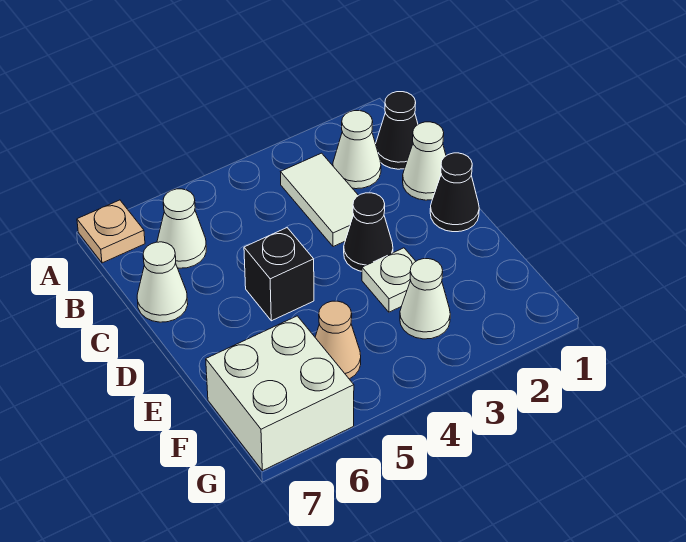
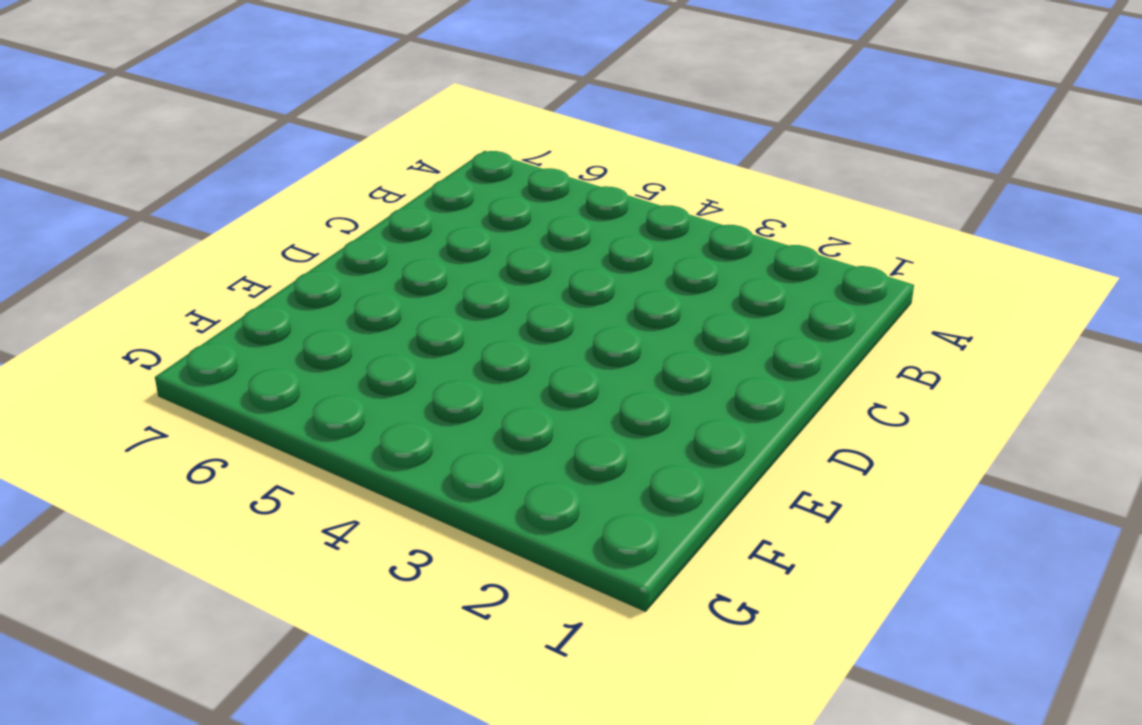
none -> tan plate A7 level 1
none -> black cone B1 level 1
none -> white cone B2 level 1

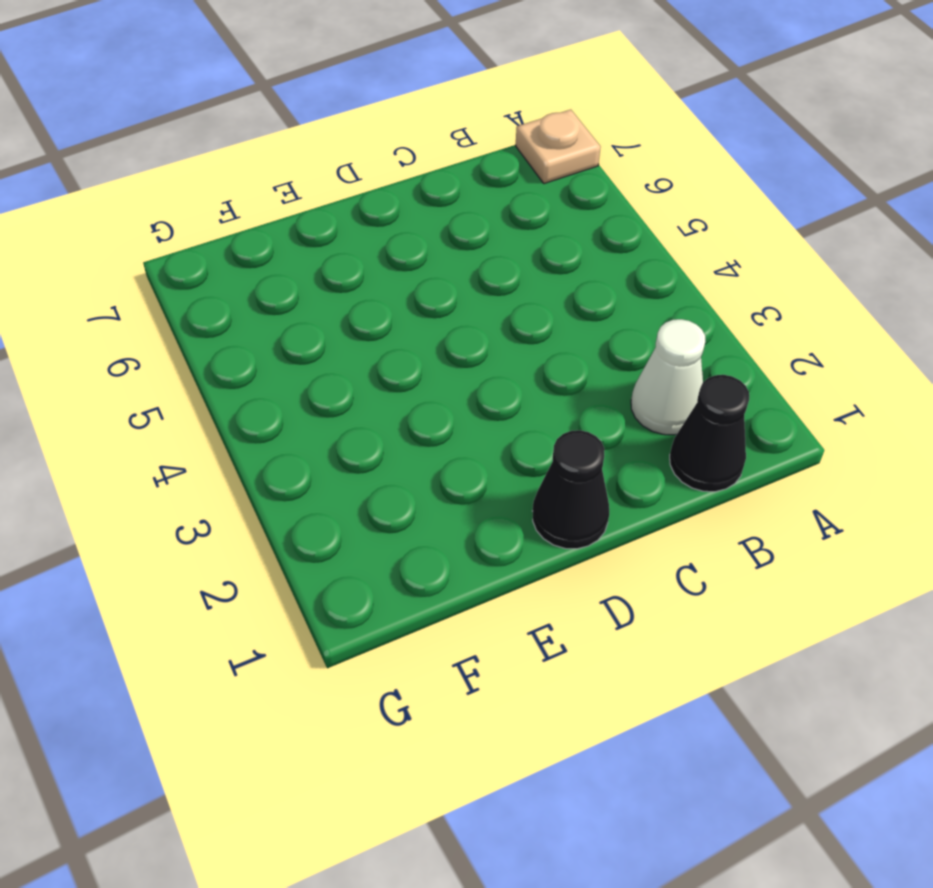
none -> white tile B3:C3 level 1
none -> white cone B6 level 1
none -> white cone C1 level 1

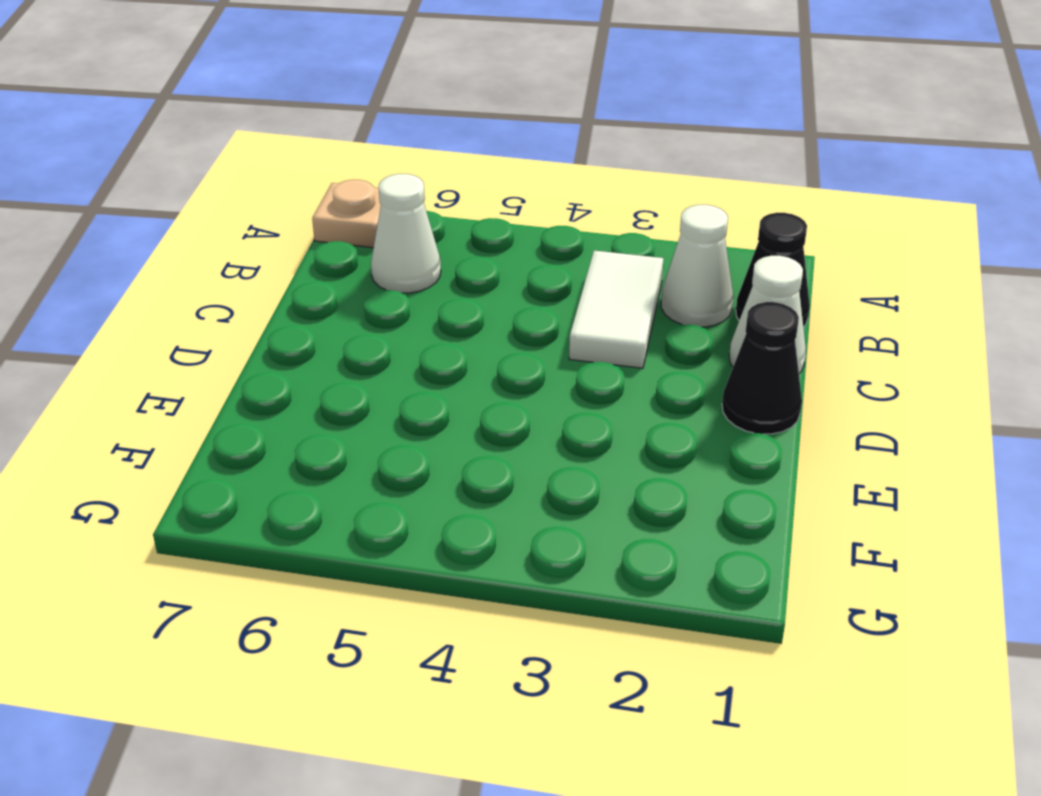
none -> white cone C7 level 1
none -> black cone D3 level 1
none -> black brick D5 level 1

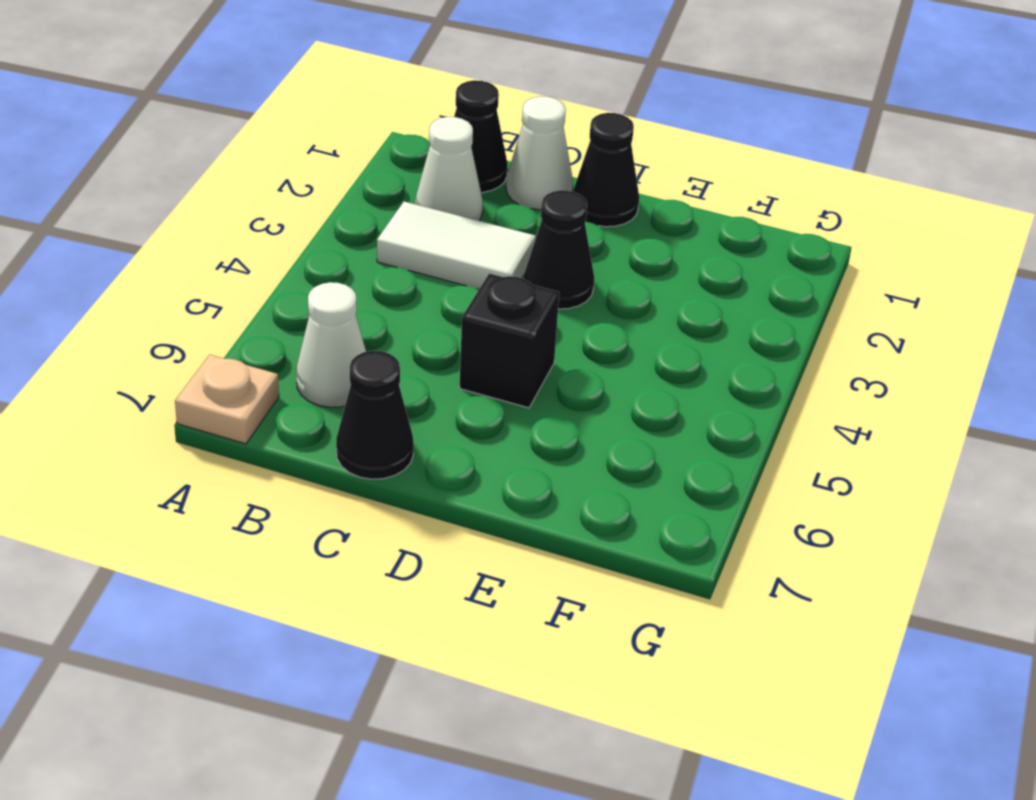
black cone C7 level 1 -> white cone C7 level 1
none -> white plate E3 level 1
none -> white cone F3 level 1
none -> tan cone F5 level 1

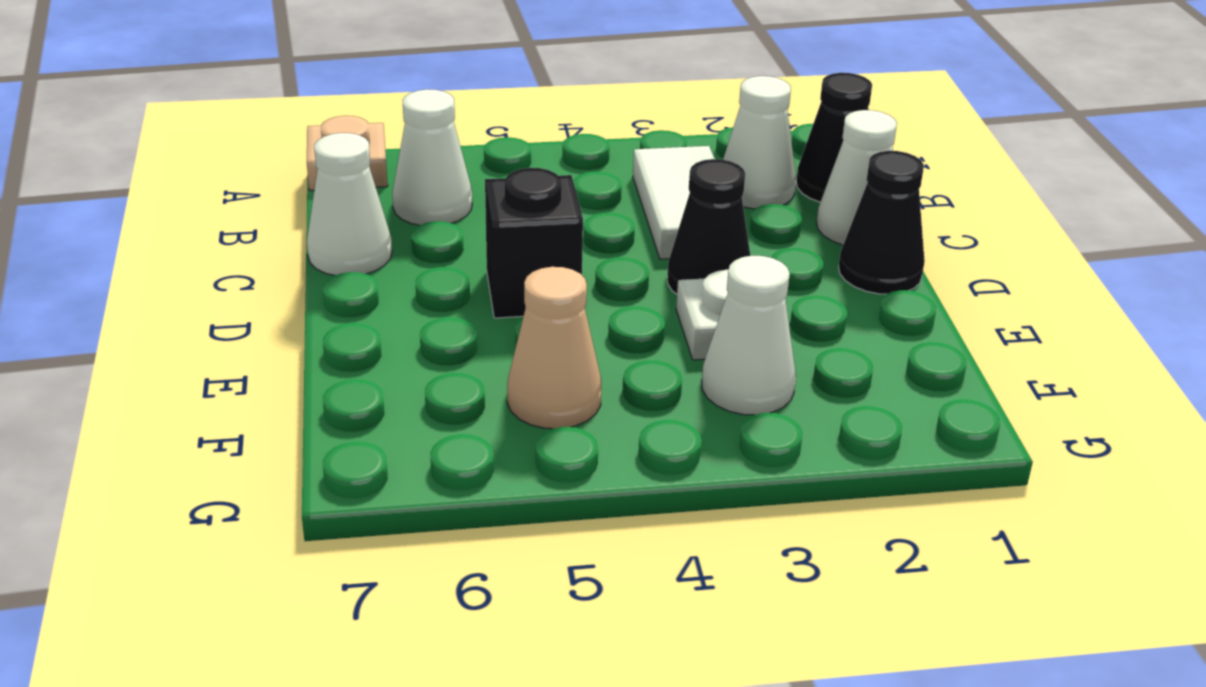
none -> white brick F6:G7 level 1

